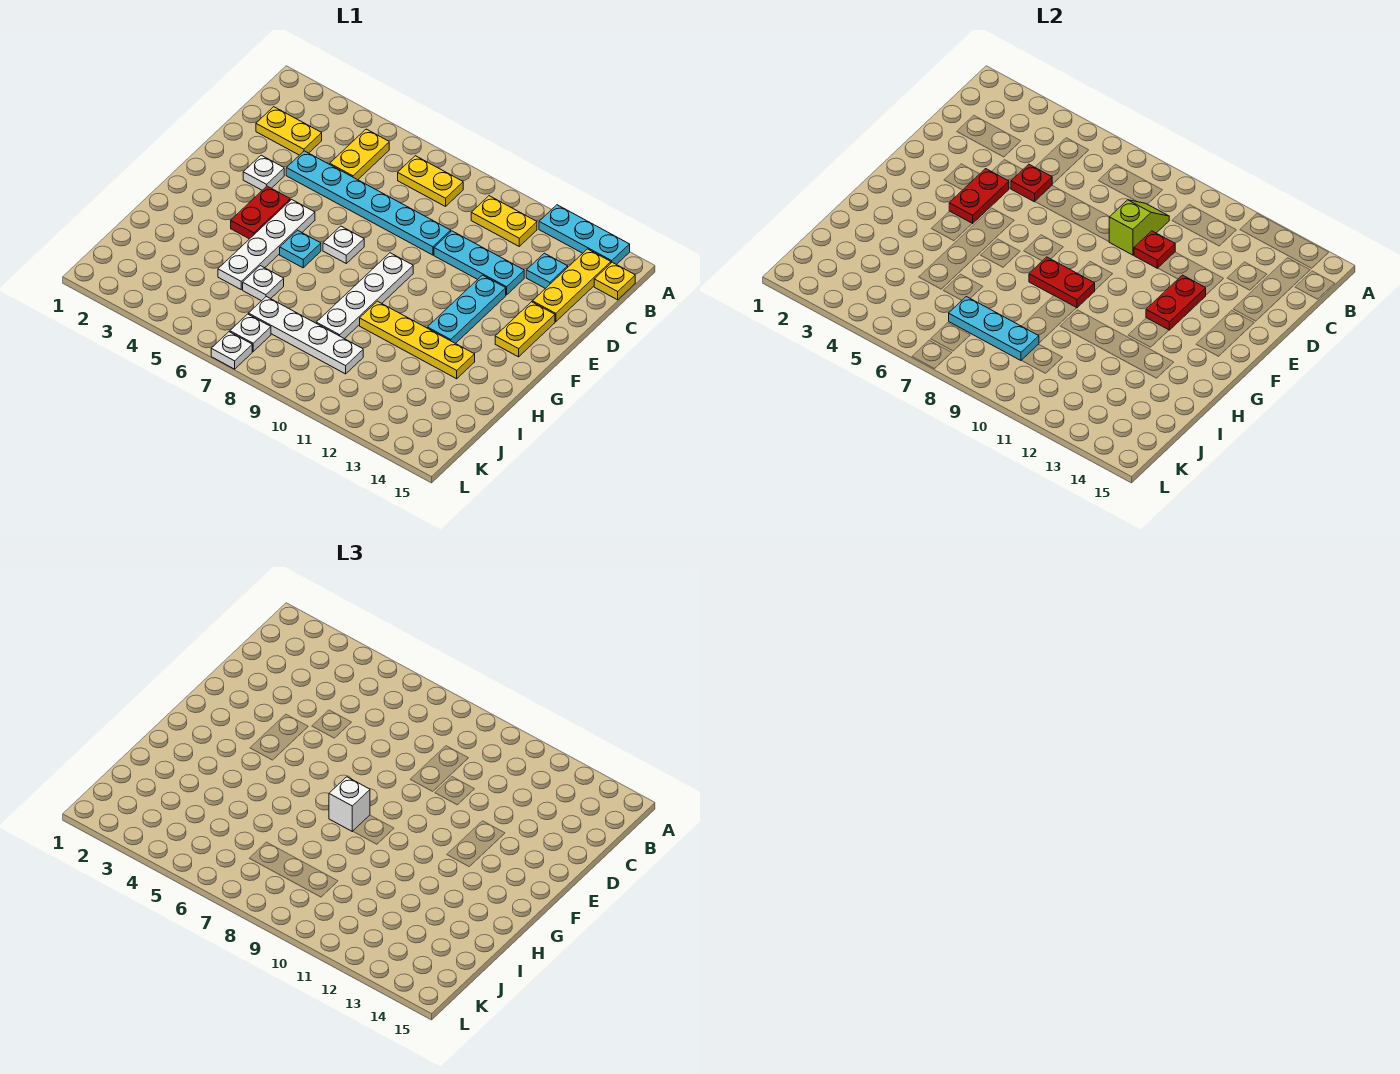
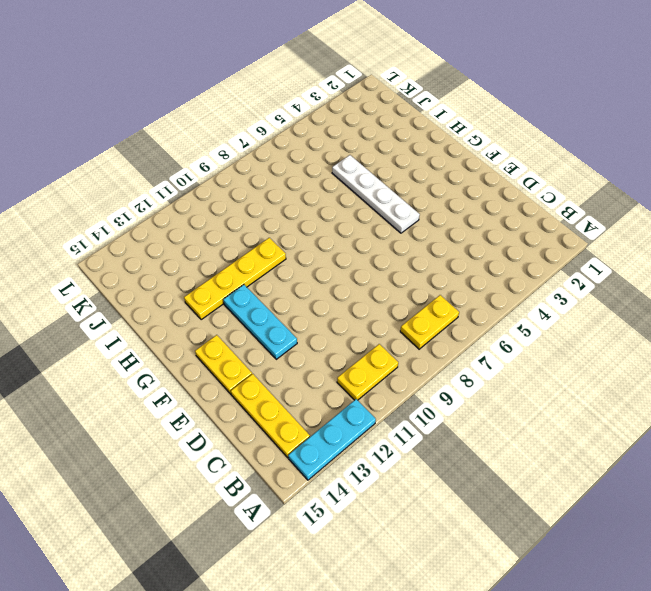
none -> yellow plate B5:C5 level 1
none -> yellow plate B15 level 1
none -> yellow plate C2:C3 level 1
none -> cyan plate C13 level 1

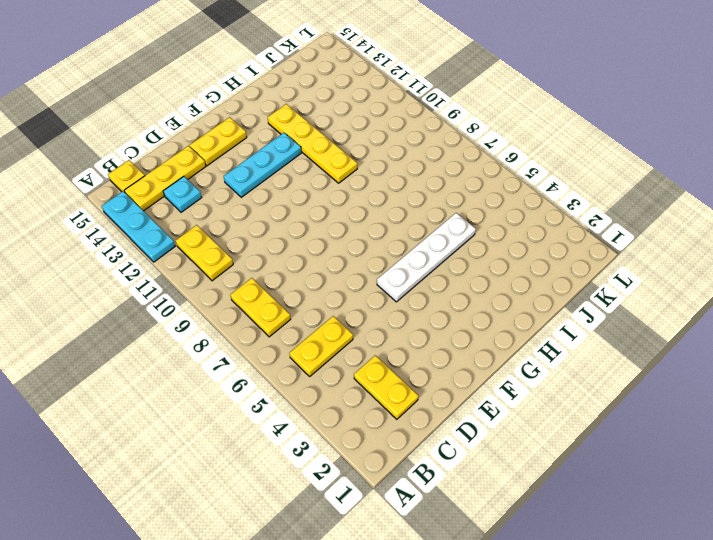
none -> cyan plate D4:D9 level 1
none -> cyan plate D10:D12 level 1
none -> white plate E3 level 1
none -> red plate F4:G4 level 1

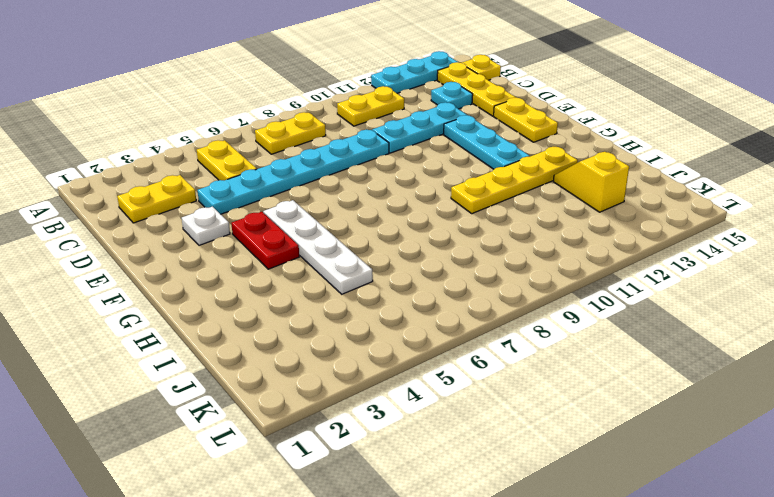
yellow slope I13:J13 level 1 top J -> none
none -> white plate F7 level 1
none -> white plate F9:I9 level 1
none -> cyan plate G6 level 1
none -> white plate I6 level 1

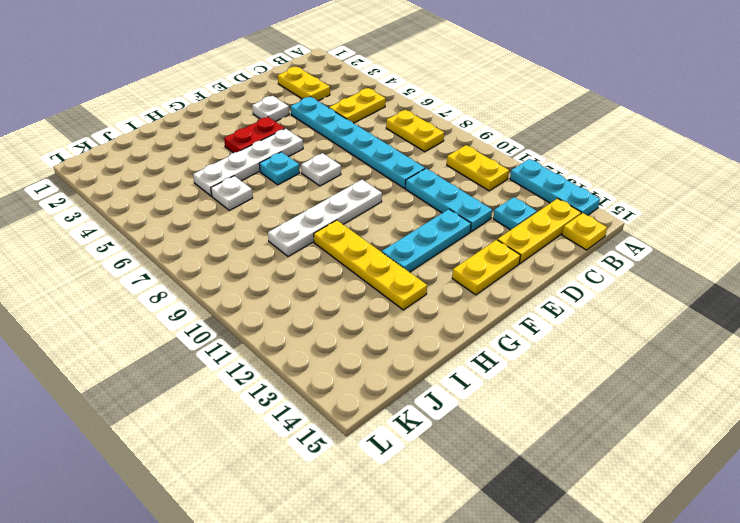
none -> white plate J7:J10 level 1
none -> white plate K7 level 1
none -> white plate L7 level 1
none -> lime slope C9:D9 level 2 top D

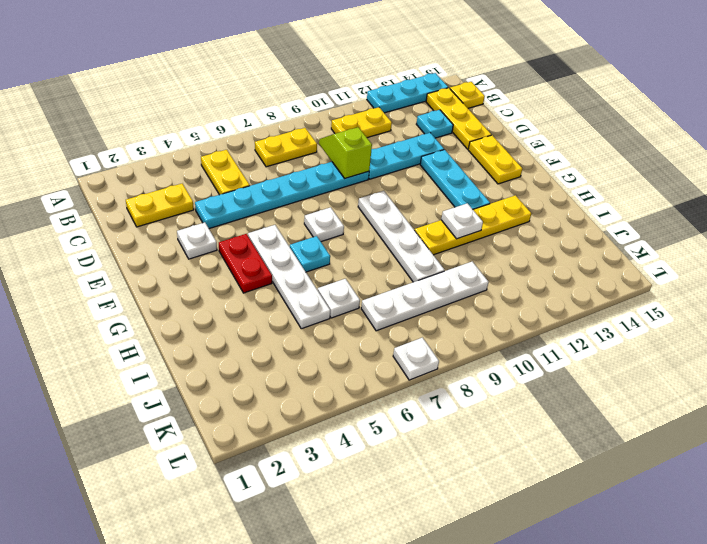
white plate H11 level 2 -> white plate K7 level 1
none -> red plate D5 level 2
none -> red plate D10 level 2
none -> red plate E4:F4 level 2
none -> red plate E12:F12 level 2

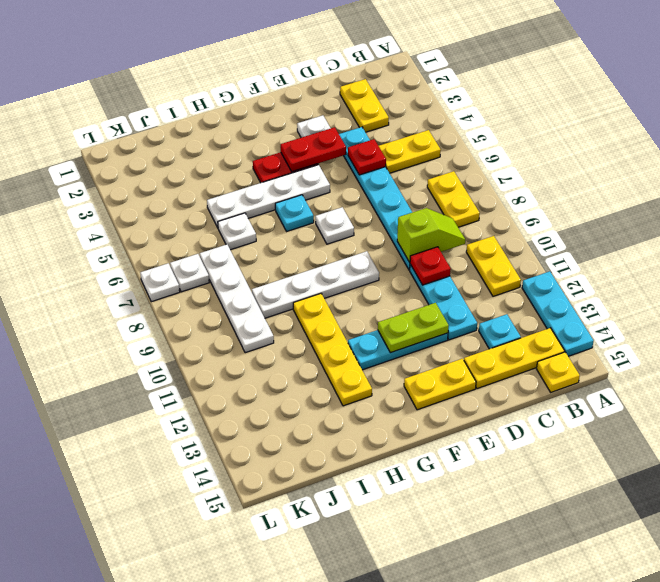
lime plate E12:F12 level 2 -> red plate E12:F12 level 2
none -> red plate G8:G9 level 2
none -> cyan plate J7:J9 level 2
none -> white brick G8 level 3

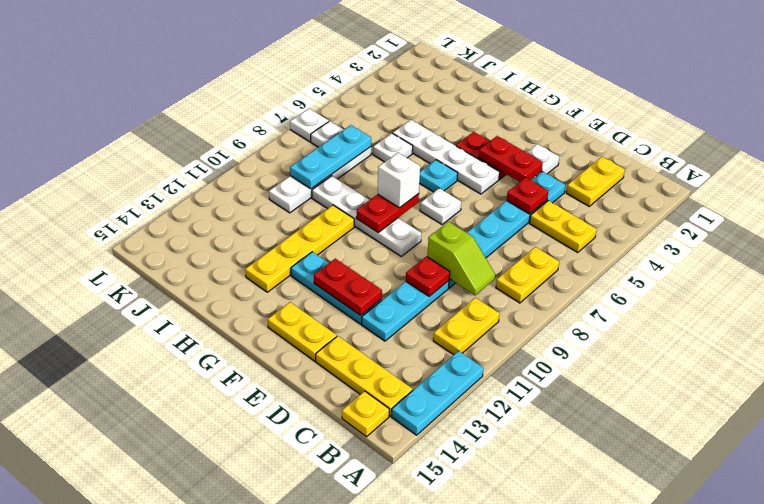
none -> cyan plate C13 level 1

